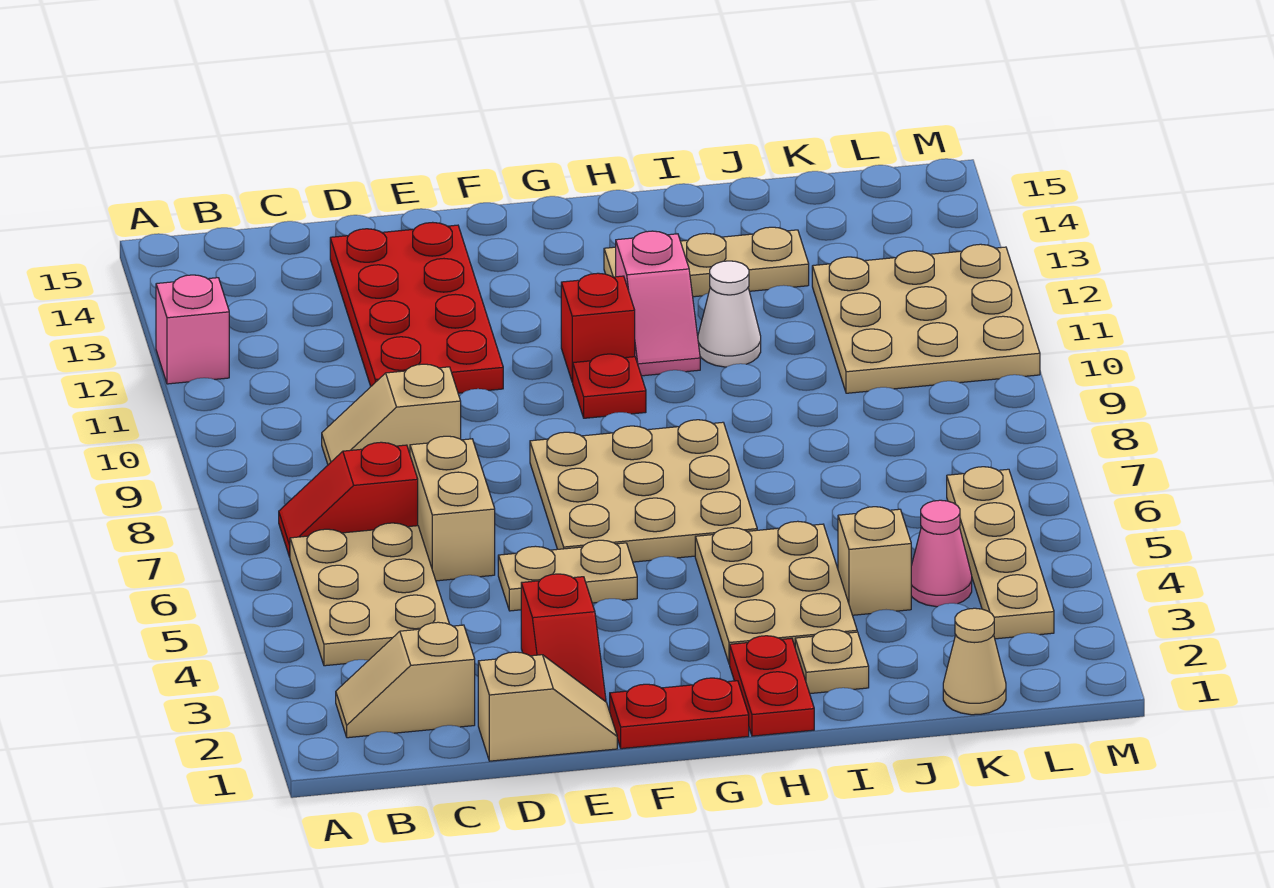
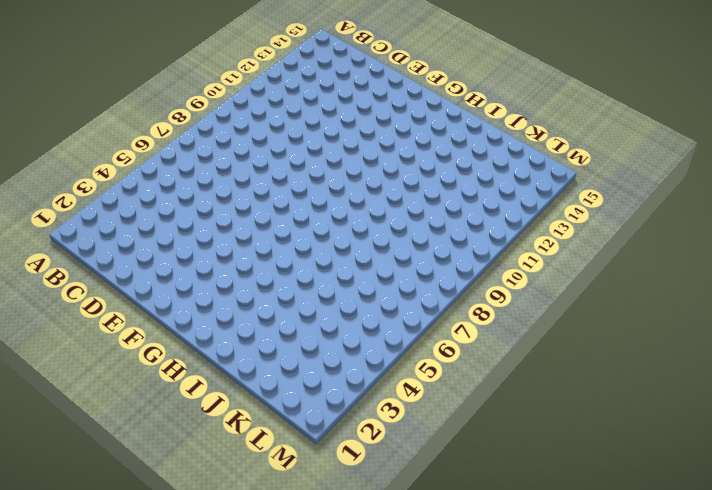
none -> pink brick A12 level 1
none -> tan slope B2:C2 level 1 top C
none -> tan plate B4:C6 level 1

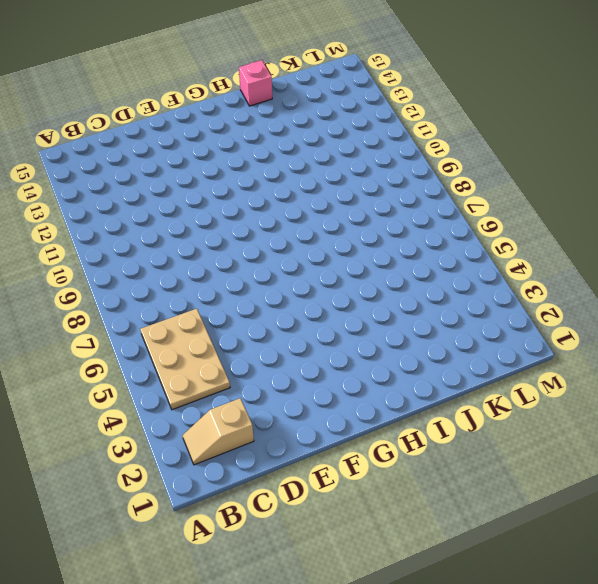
pink brick I15 level 1 -> pink brick A12 level 1
none -> red slope B7:C7 level 1 top C
none -> tan slope C9:D9 level 1 top D
none -> tan slope D1:E1 level 1 top D

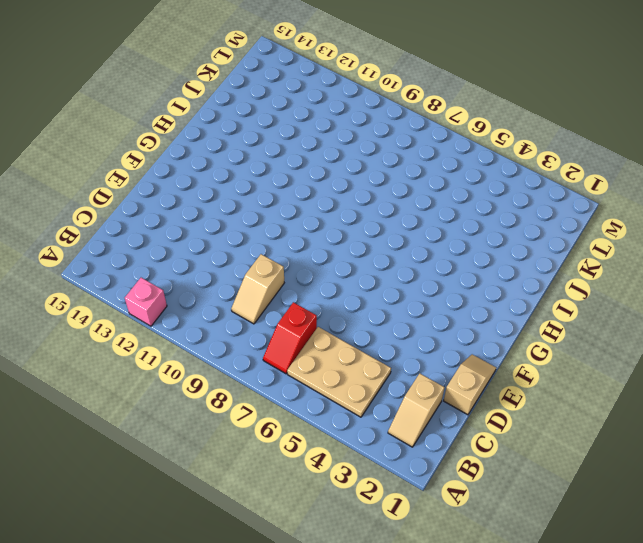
none -> tan brick D6:D7 level 1
none -> red plate D11:E14 level 1
none -> red slope E2:E3 level 1 top 3

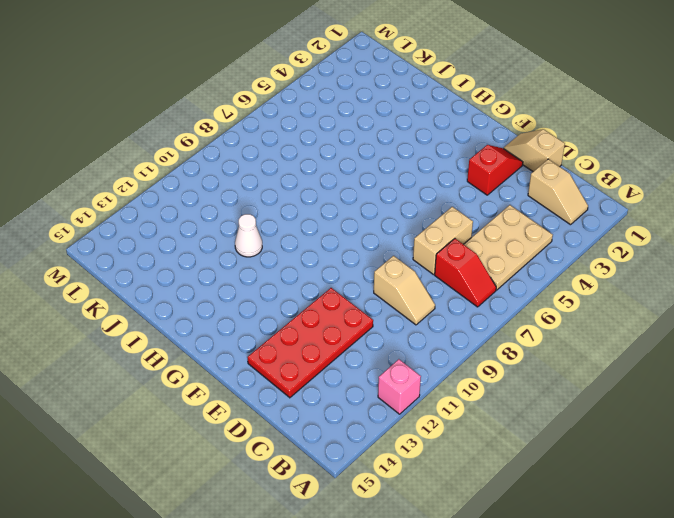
none -> tan plate E5:F5 level 1
none -> red plate F1:G1 level 1
none -> tan plate F6:H8 level 1

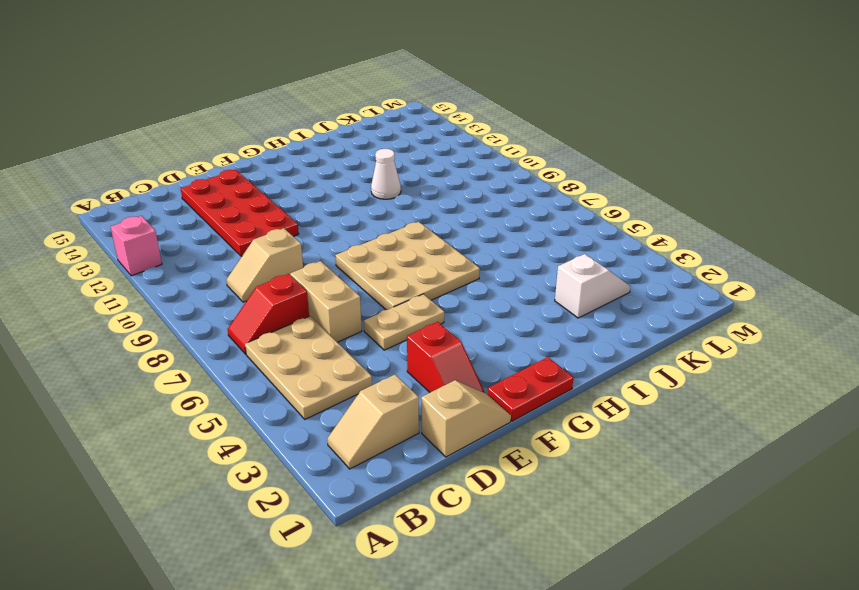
white slope J3:K3 level 1 top J -> none
none -> red plate G10 level 1
none -> red brick G11 level 1
none -> red plate H1:H2 level 1

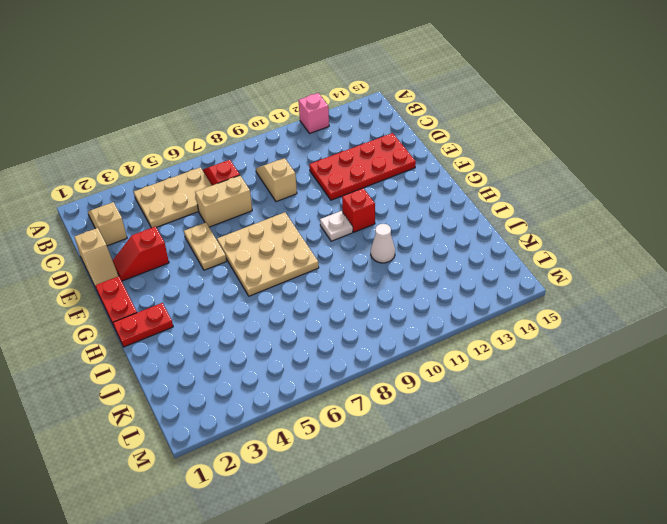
white plate G10 level 1 -> red plate G10 level 1
none -> tan plate H3:I5 level 1
none -> pink slope H11:H12 level 1 top 12
none -> tan plate H13:J13 level 1

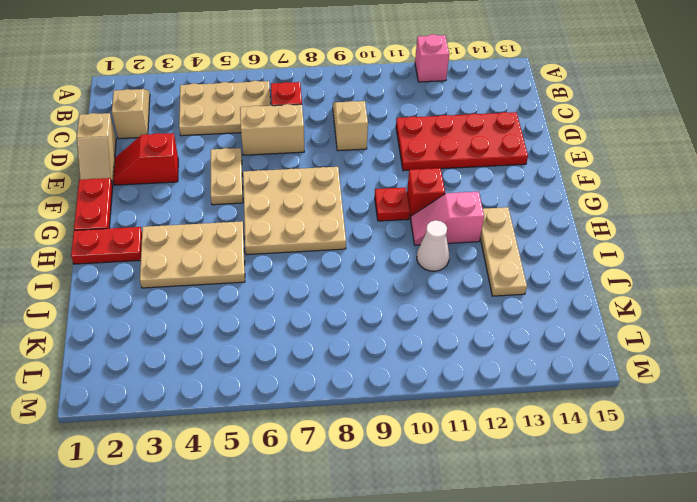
none -> tan plate I2 level 1
none -> tan brick J4 level 1
none -> tan cone K1 level 1

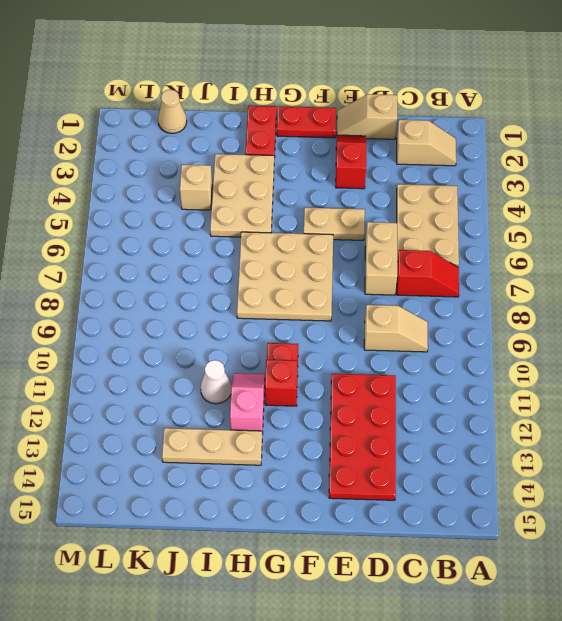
none -> pink brick A12 level 1
none -> tan plate I2 level 1
none -> pink cone K4 level 1

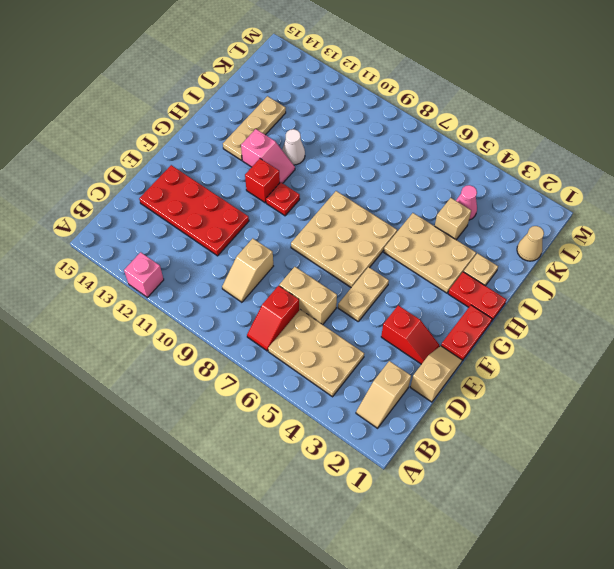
none -> tan plate K10:M12 level 1
none -> tan plate L3:L6 level 1

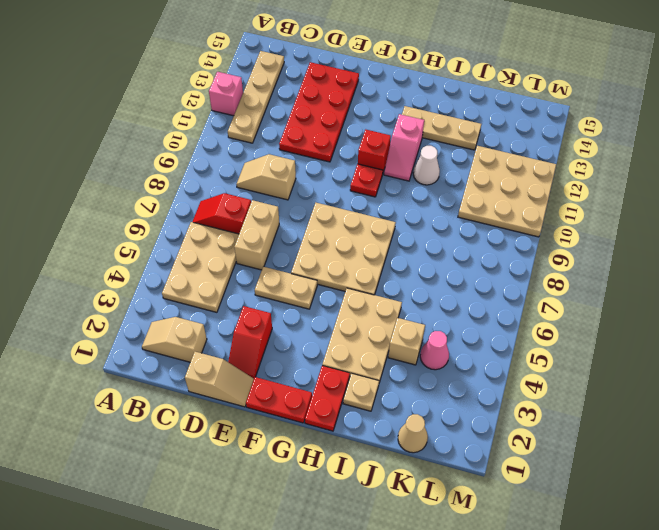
tan plate B11:B14 level 1 -> tan plate L3:L6 level 1

